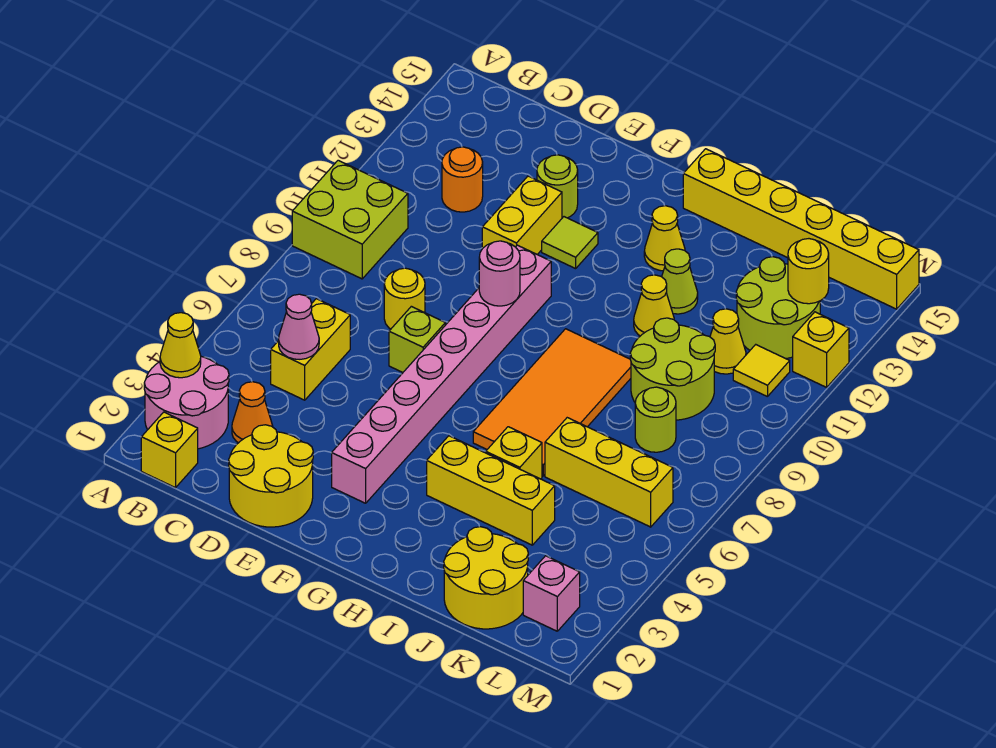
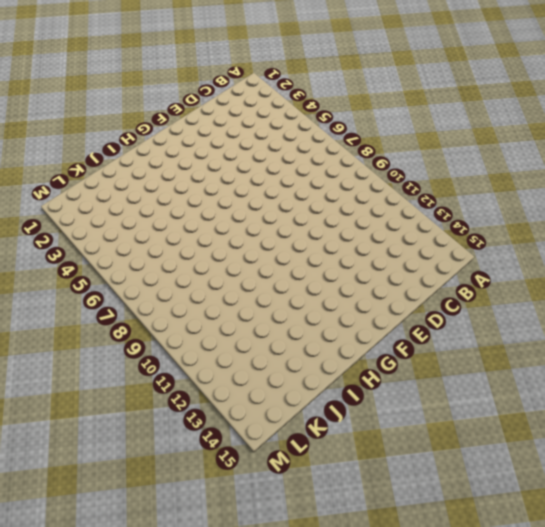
none -> pink round brick A2:B3 level 1
none -> lime brick A9:B10 level 1
none -> yellow brick B1 level 1
none -> orange cone C3 level 1

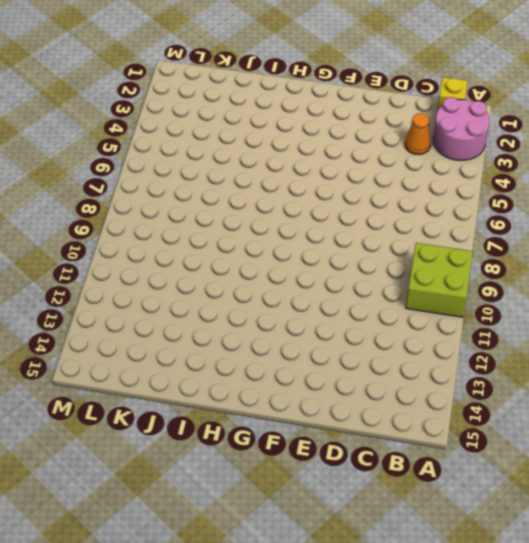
none -> yellow brick C5:C6 level 1
none -> orange round brick C12 level 1
none -> yellow round brick D1:E2 level 1
none -> yellow round brick D8 level 1

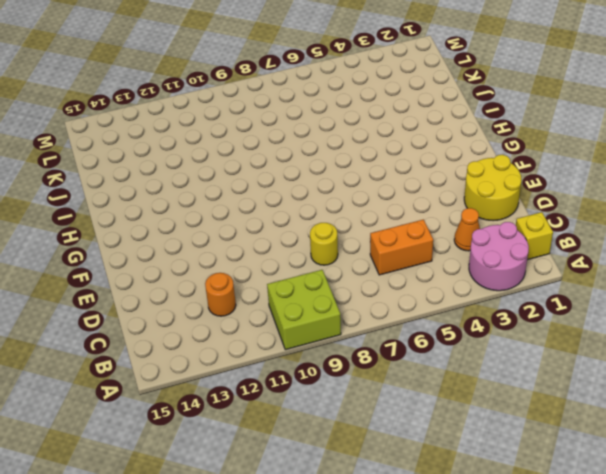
orange brick C5:C6 level 1 -> yellow brick C5:C6 level 1
none -> lime brick E7 level 1
none -> yellow brick E11:E12 level 1
none -> lime round brick E13 level 1
none -> pink brick F3:F10 level 1

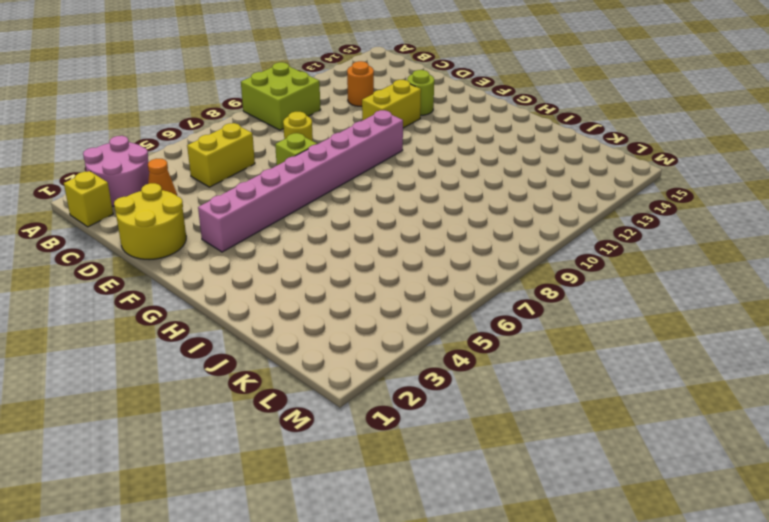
none -> lime tile F12 level 1
none -> yellow brick H4:J4 level 1
none -> orange tile H6:I9 level 1
none -> yellow cone H13 level 1

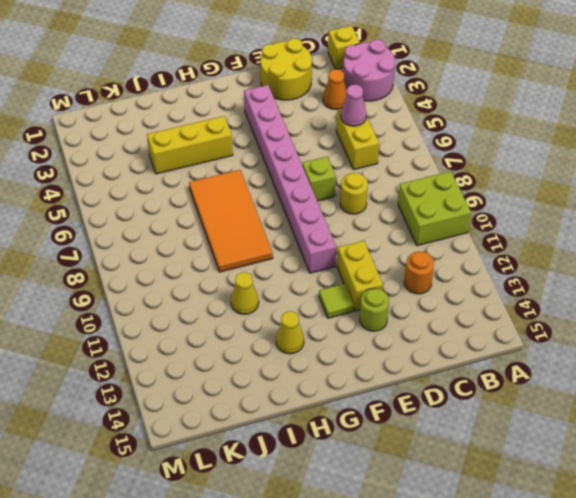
none -> yellow brick H15:M15 level 1
none -> yellow brick I5 level 1
none -> lime cone I12 level 1
none -> yellow round brick J1:K2 level 1

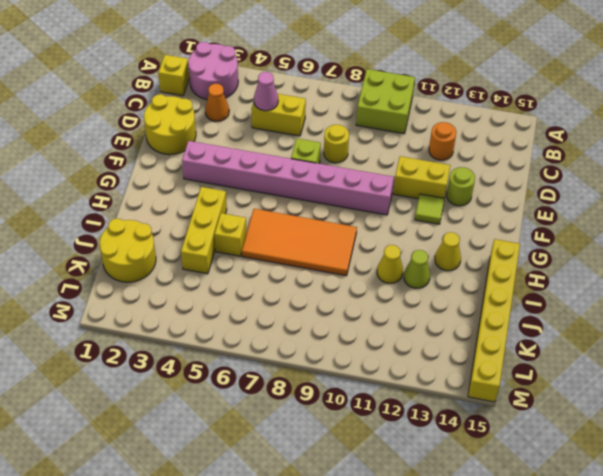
none -> yellow brick J6:L6 level 1
none -> lime round brick J9:K10 level 1
none -> lime round brick K8 level 1
none -> yellow cone K11 level 1

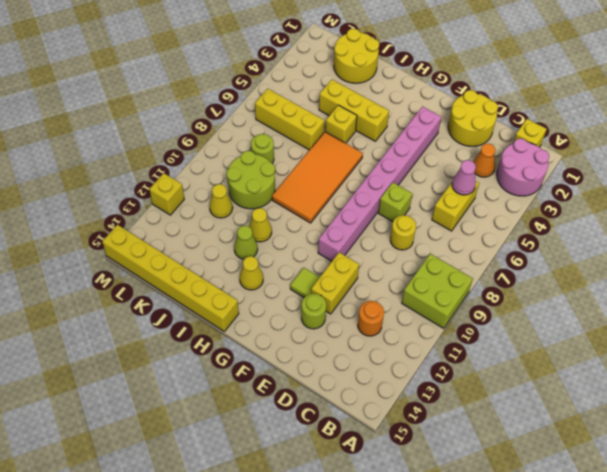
none -> lime round brick K12:L13 level 1
none -> pink brick L2 level 1
none -> yellow tile L11 level 1
none -> yellow cone A3 level 2

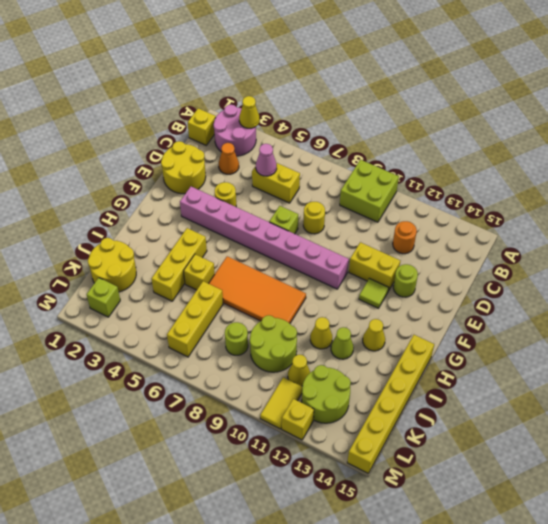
yellow round brick E4 level 1 -> yellow round brick L13 level 2
lime brick L2 level 1 -> pink brick L2 level 1
yellow tile L11:M11 level 1 -> yellow tile L11 level 1
none -> pink round brick F9 level 2

